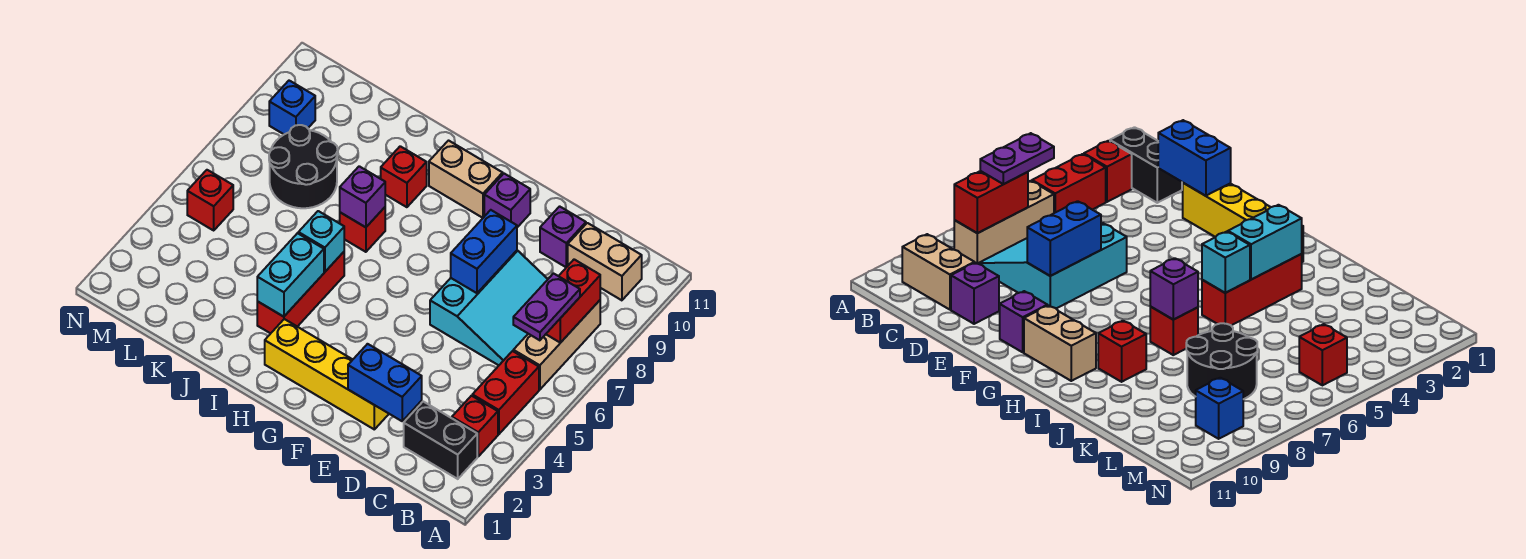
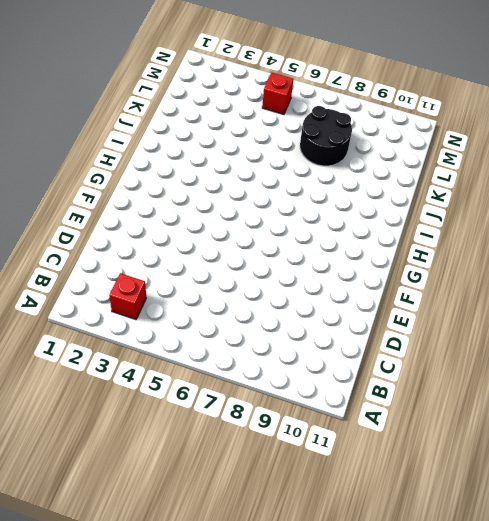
none -> black brick B2:C2 level 1
none -> red brick B4:B5 level 1
none -> tan brick B6:B8 level 1

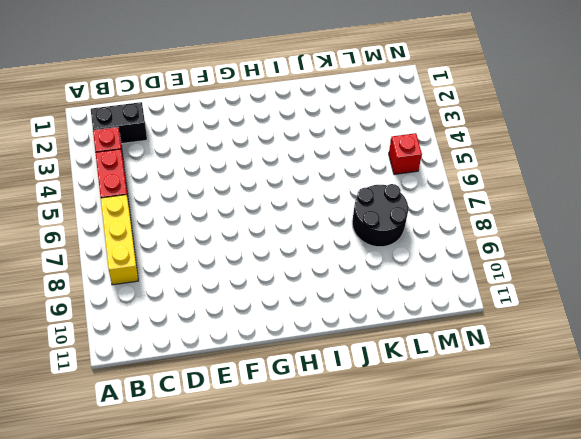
yellow brick B6:B8 level 1 -> tan brick B6:B8 level 1
none -> tan brick B10:C10 level 1
none -> cyan slope C6:E8 level 1 top E
none -> purple brick D10 level 1

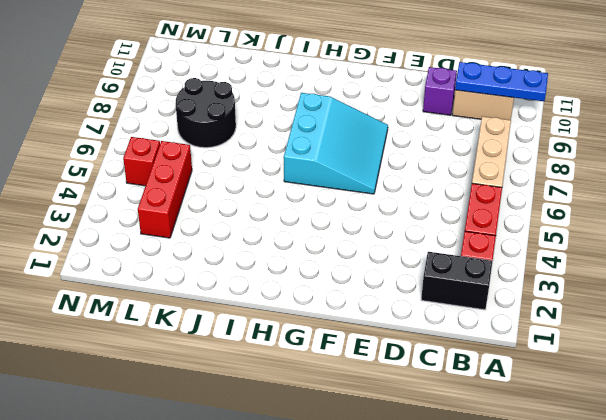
blue plate A10:C10 level 2 -> none
cyan slope F6:H8 level 1 top H -> cyan slope C6:E8 level 1 top E
red brick L3:L5 level 1 -> red brick I3:I5 level 1
none -> yellow brick E2:H2 level 1
none -> purple brick F10 level 1
none -> tan brick G10:H10 level 1

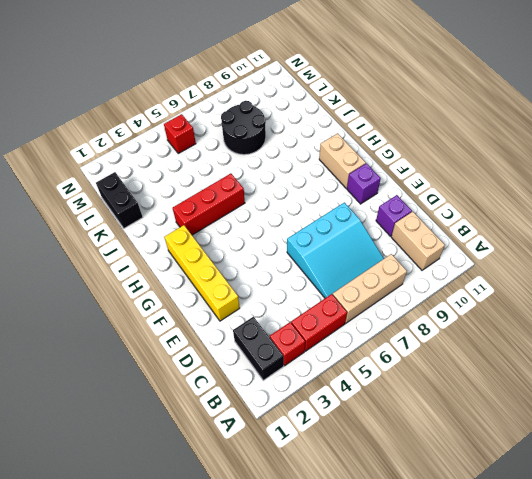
black brick K1:L1 level 1 -> none
none -> red brick I7 level 1
none -> red brick I9 level 1
none -> blue brick M9 level 1

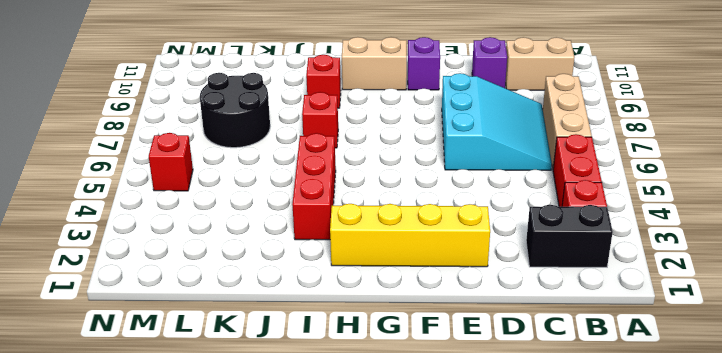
none -> blue brick M9 level 1
none -> red brick B7:B8 level 2
none -> blue brick D2:E2 level 2

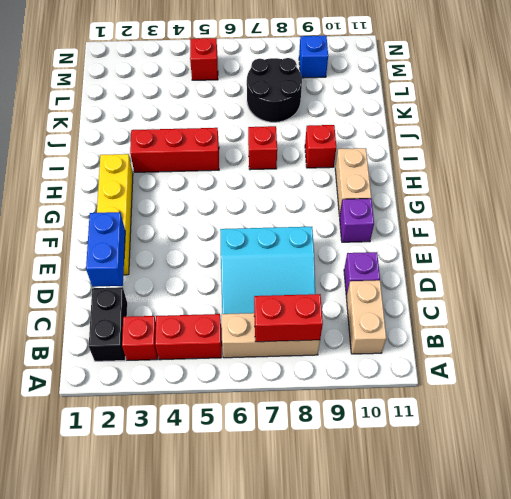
none -> blue brick E7:E8 level 2
none -> cyan brick I3:I4 level 2
none -> cyan brick I5 level 2

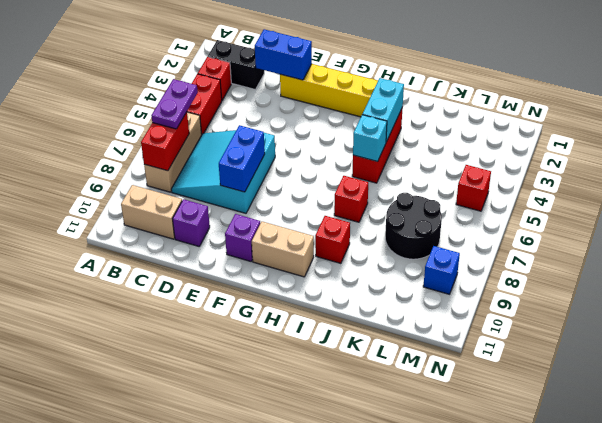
none -> purple brick I7 level 2

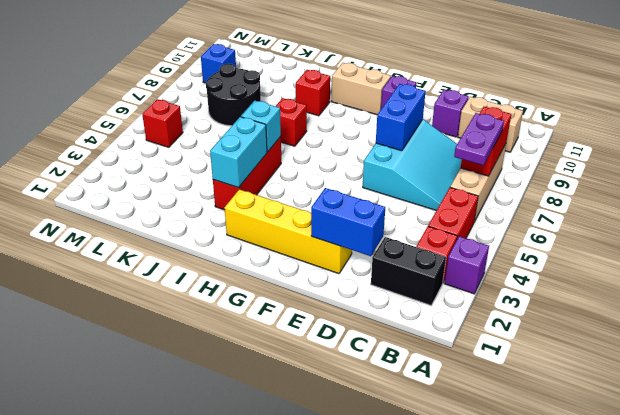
purple brick A3 level 1 -> purple brick I7 level 2

